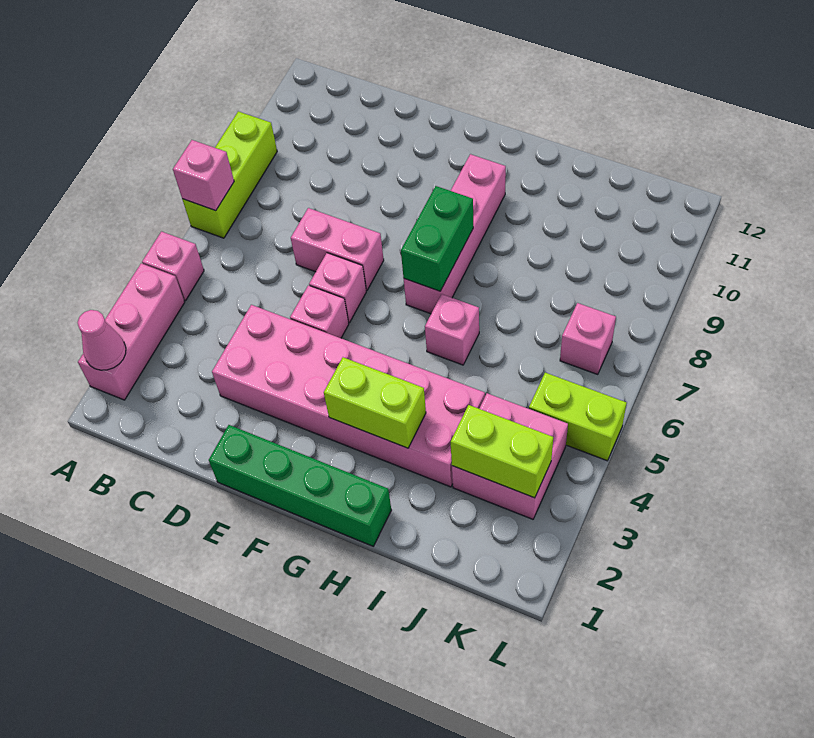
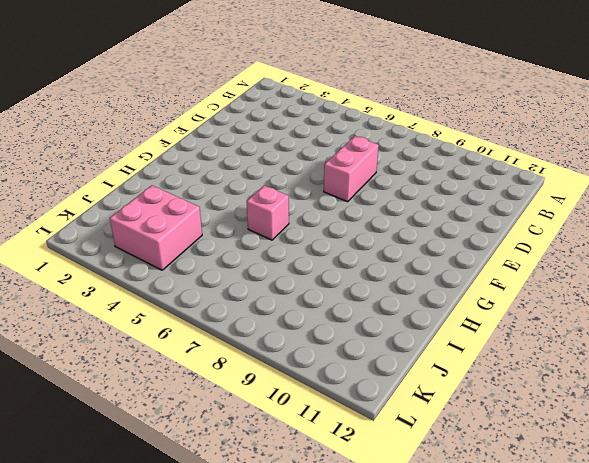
none -> pink brick A2:A4 level 1
none -> pink brick A5 level 1
none -> lime brick A7:A9 level 1

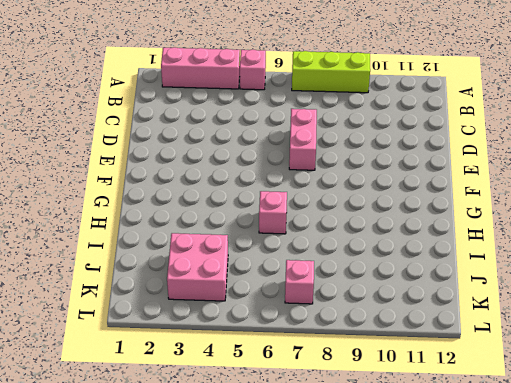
none -> pink brick D3:I4 level 1
none -> green brick E1:H1 level 1
none -> pink brick E5 level 1

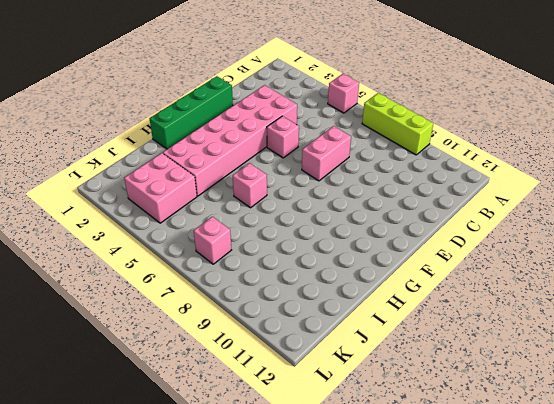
none -> pink brick A2:A4 level 1
none -> pink brick E6 level 1
none -> pink brick G7:G10 level 1

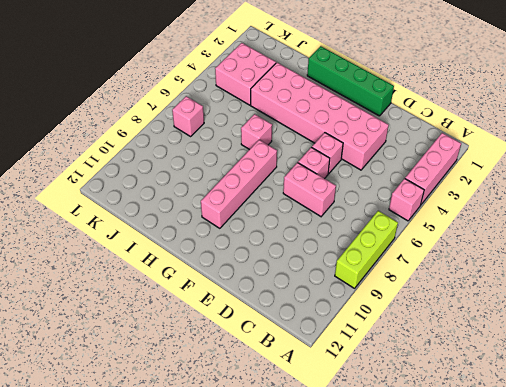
none -> lime brick K5:L5 level 1
none -> pink cone A2 level 2
none -> pink brick A7 level 2

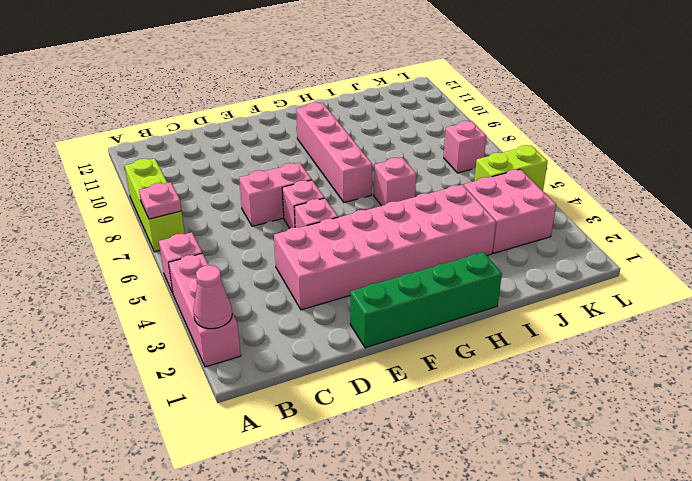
pink plate A7 level 2 -> pink brick A7 level 2
none -> lime brick G3:H3 level 2
none -> green brick G7:G8 level 2
none -> lime brick J3:K3 level 2

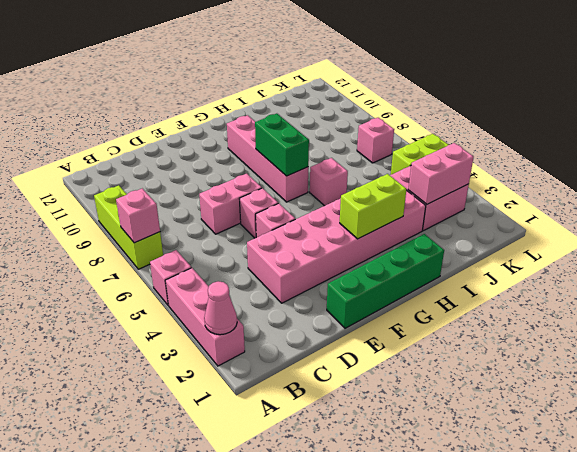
pink brick J3:K3 level 2 -> lime brick J3:K3 level 2

